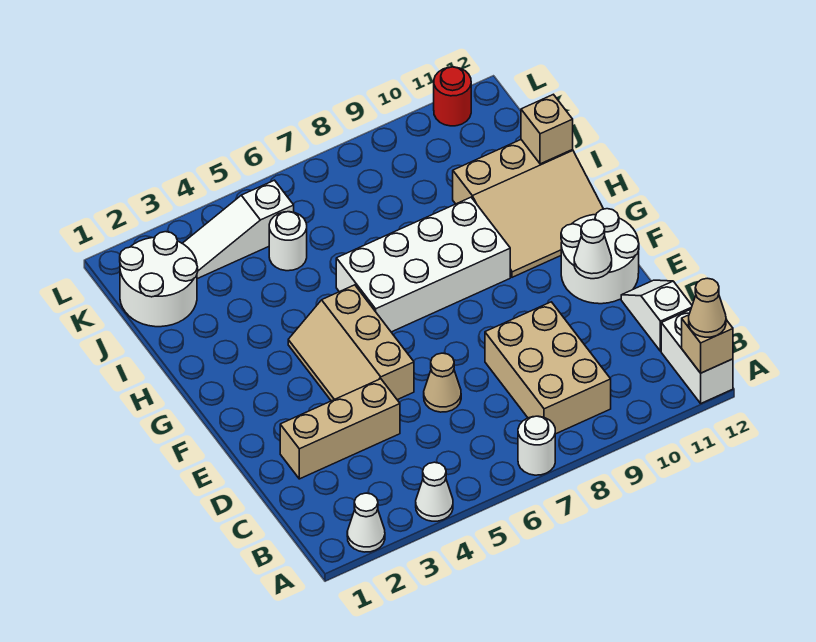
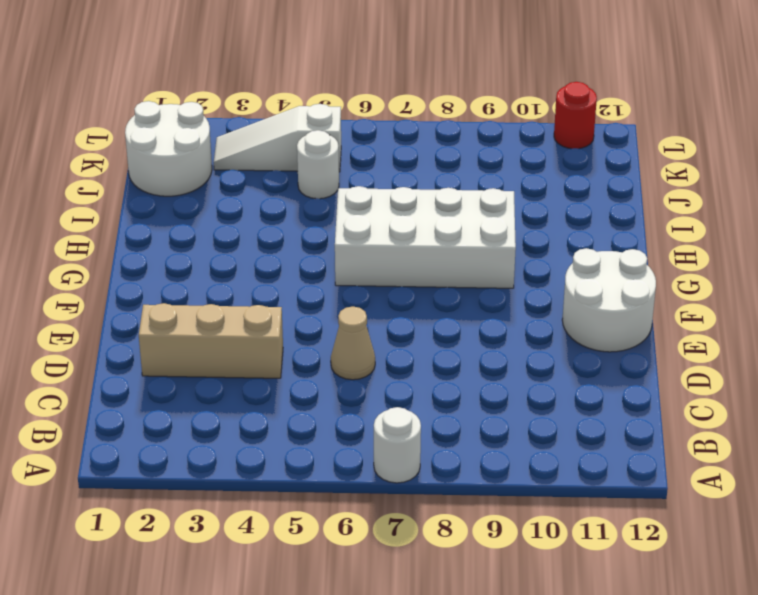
none -> white cone A2 level 1
none -> white cone A4 level 1
none -> white brick A12:B12 level 1

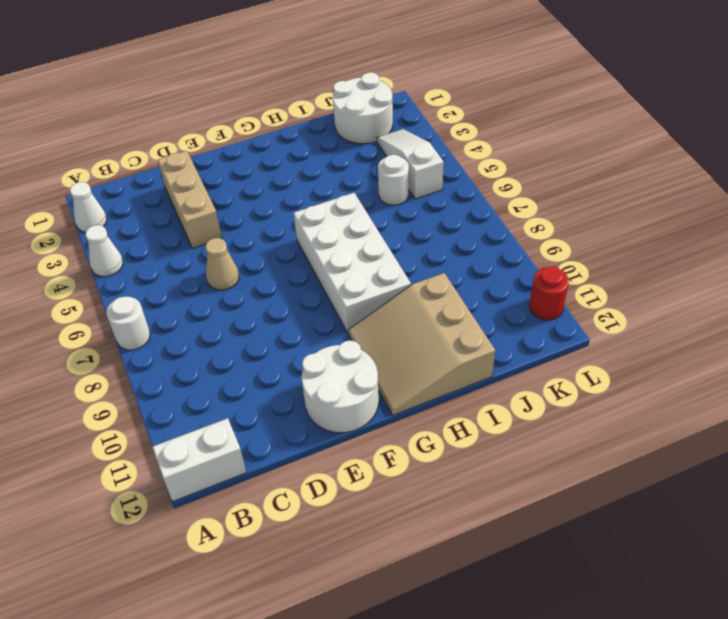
none -> tan brick B8:D9 level 1
none -> white slope C12:D12 level 1 top C
none -> tan slope E4:G5 level 1 top 5

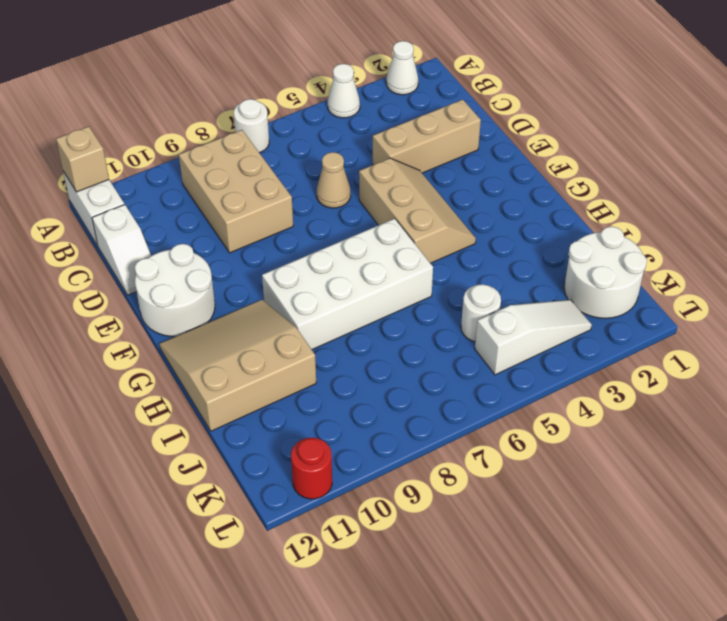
none -> white cone E11 level 2
none -> tan brick I12 level 2
none -> tan cone A12 level 3

